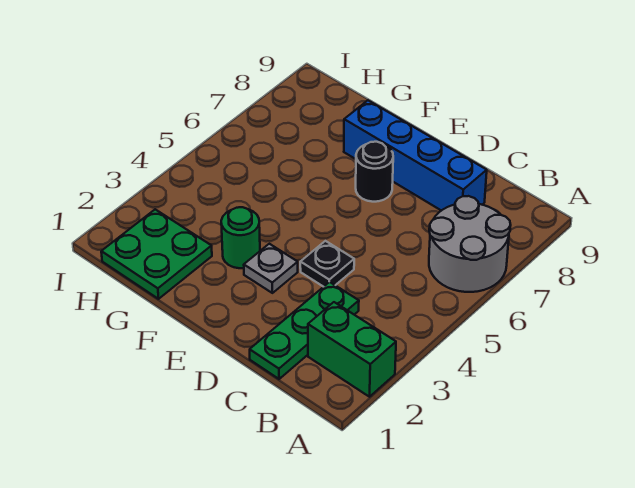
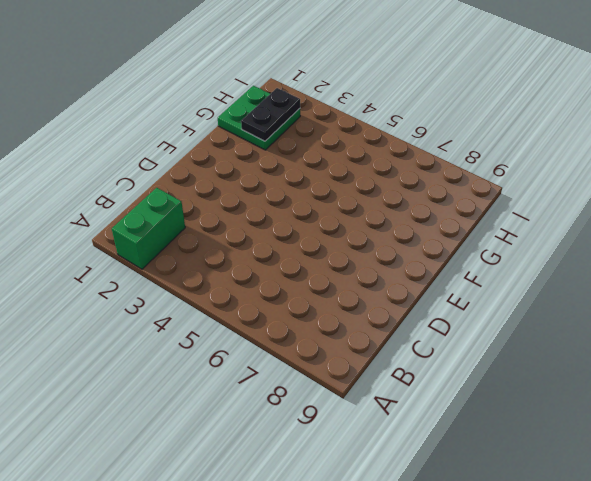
black plate G2:H2 level 2 -> none
none -> grey round brick A6:B7 level 1
none -> green plate C1:C3 level 1

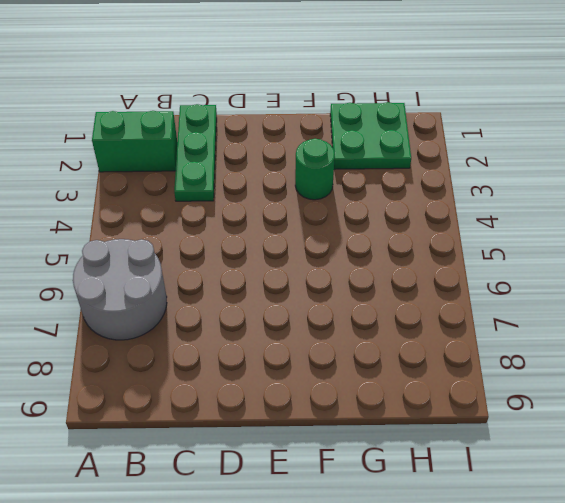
none -> blue brick C8:F8 level 1
none -> black plate D4 level 1

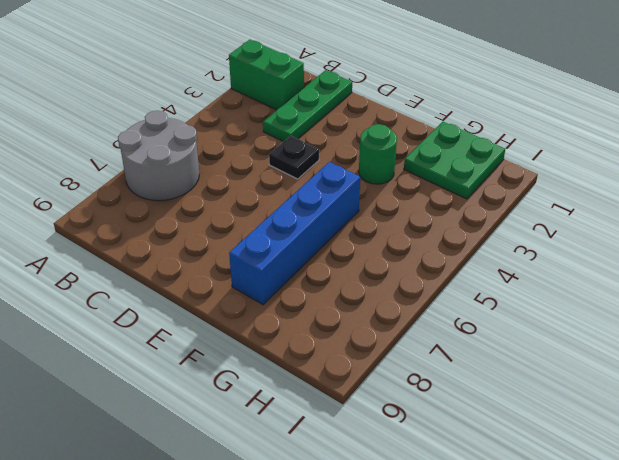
blue brick F5:F8 level 1 -> blue brick C8:F8 level 1
none -> grey plate E3 level 1
none -> black round brick E7 level 1

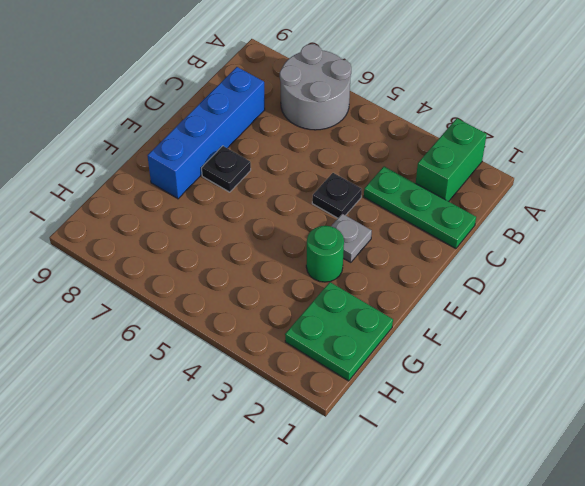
black plate E7 level 1 -> black round brick E7 level 1

